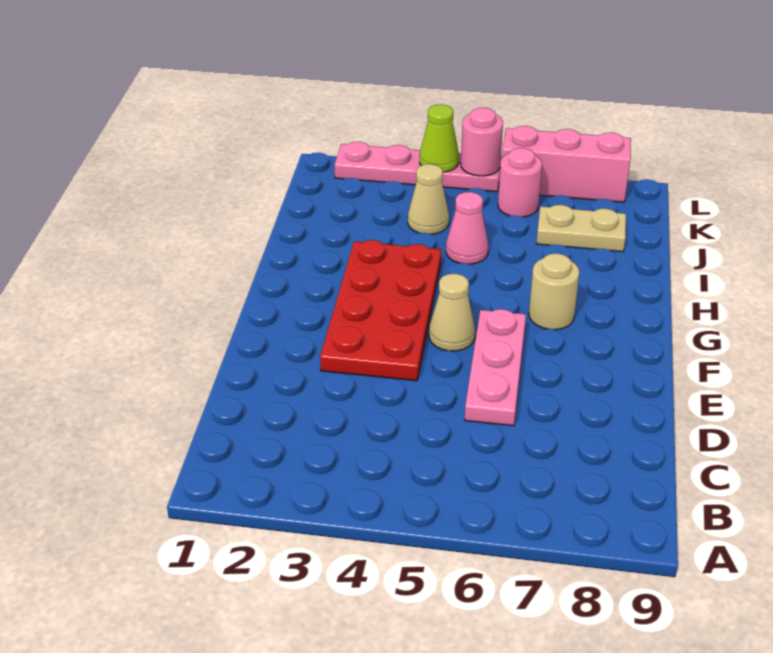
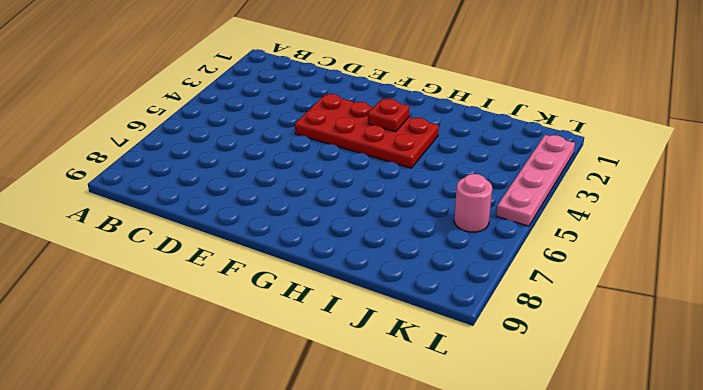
red plate G3 level 2 -> none
none -> pink plate D6:F6 level 1
none -> tan cone F5 level 1
none -> tan round brick G7 level 1

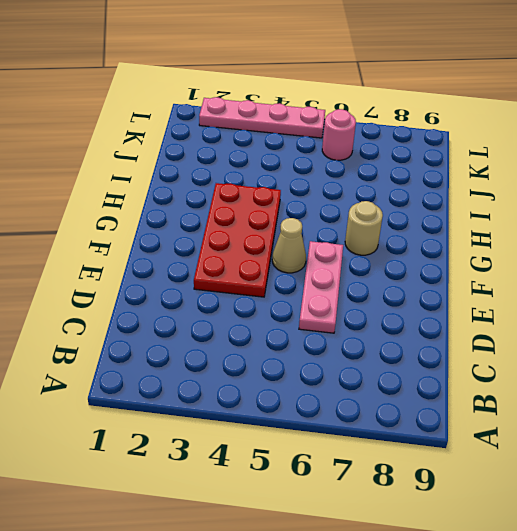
none -> pink cone I5 level 1
none -> tan cone J4 level 1
none -> tan plate J7:J8 level 1

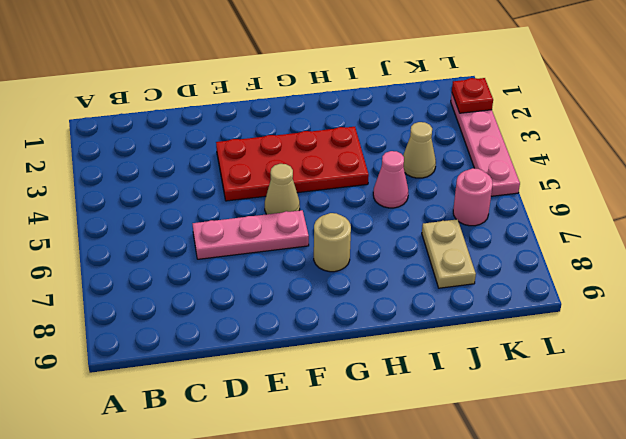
red plate L2 level 2 -> none
none -> pink brick L6:L8 level 1
none -> lime cone L4 level 2
none -> pink round brick L5 level 2

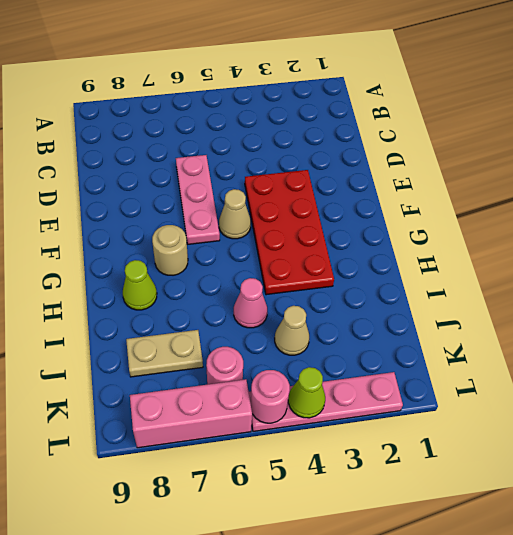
lime cone H8 level 1 -> none

